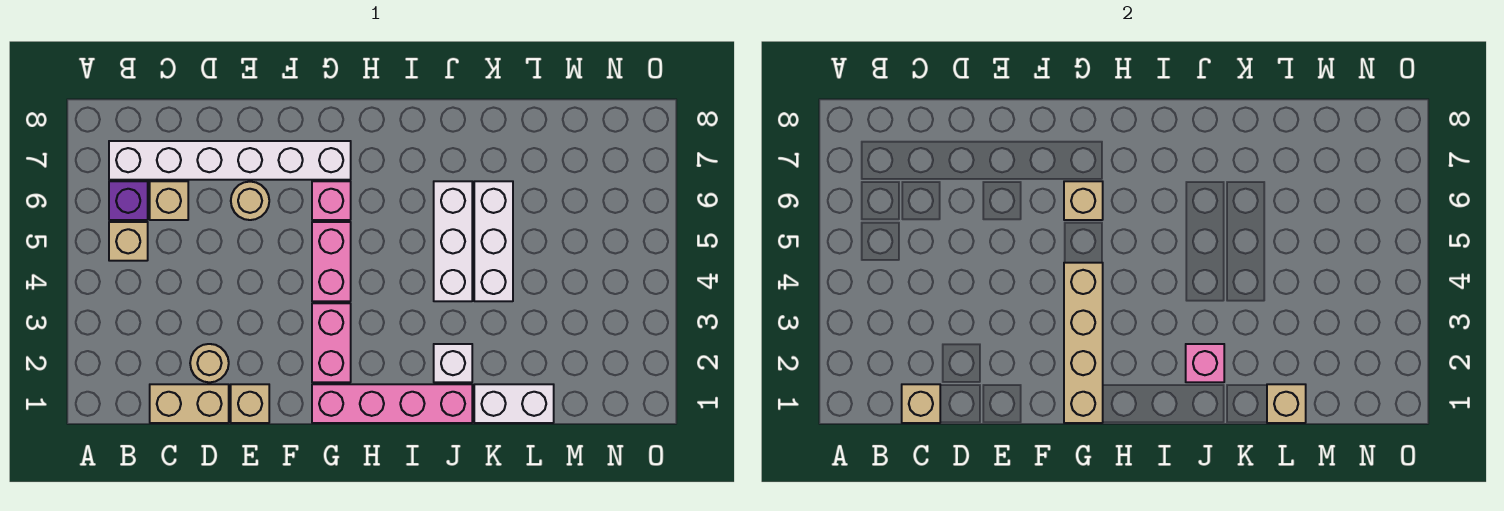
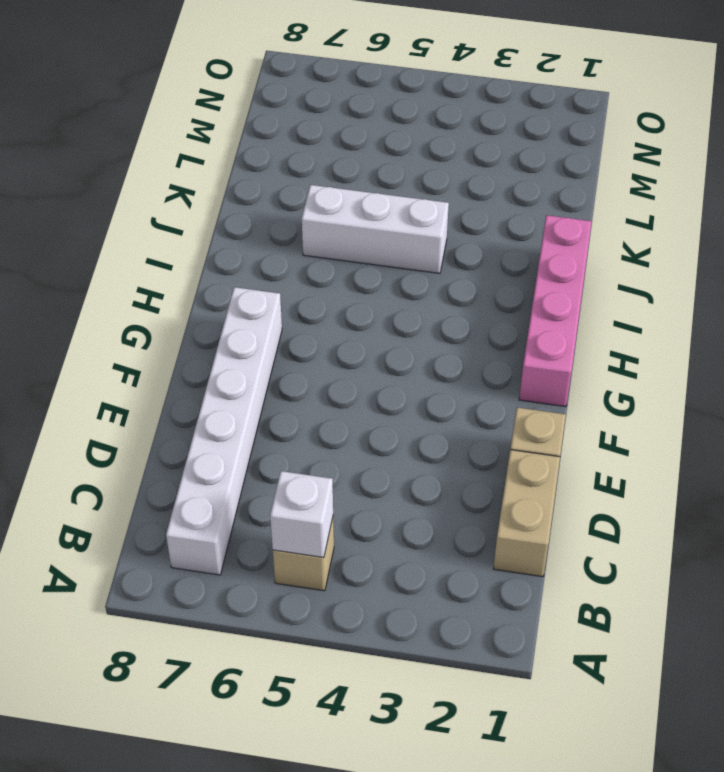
white brick B5 level 2 -> white brick J2 level 1
none -> purple brick B6 level 1
none -> tan brick C6 level 1
none -> tan round brick D2 level 1

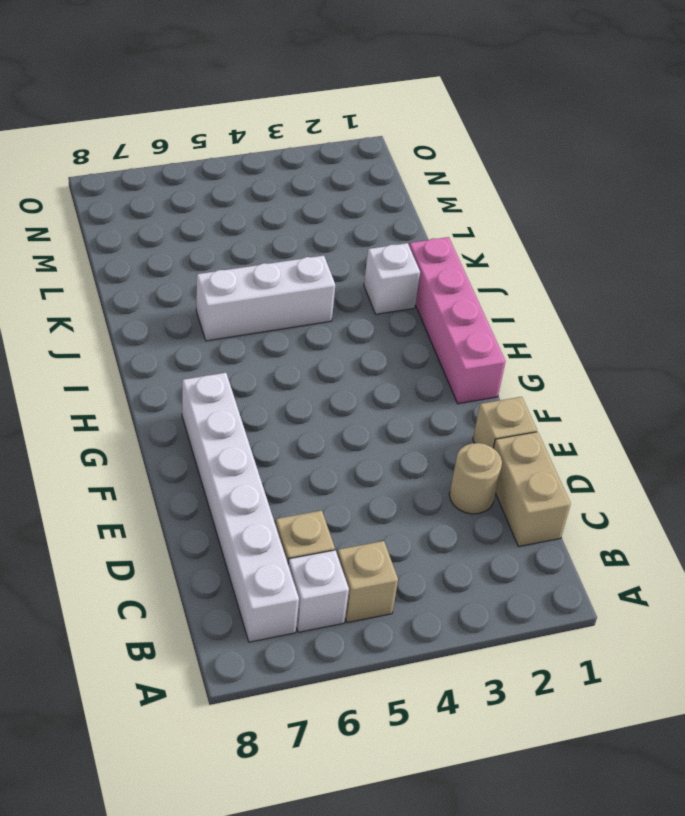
white brick B6 level 1 -> purple brick B6 level 1
none -> tan round brick E6 level 1
none -> pink brick G2:G3 level 1
none -> pink brick G4:G5 level 1

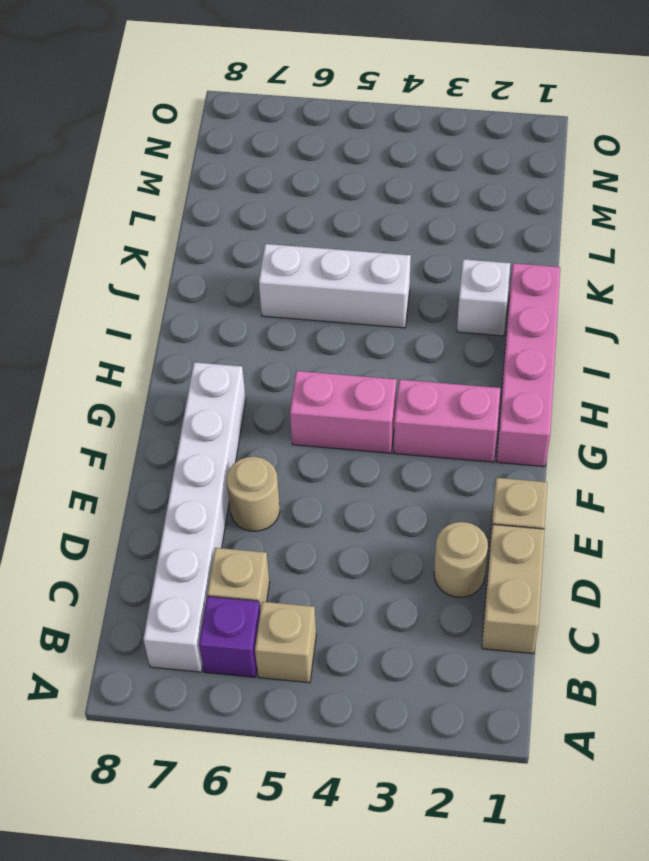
none -> pink brick G6 level 1
none -> white brick K1:L1 level 1
none -> white brick K4:K6 level 1

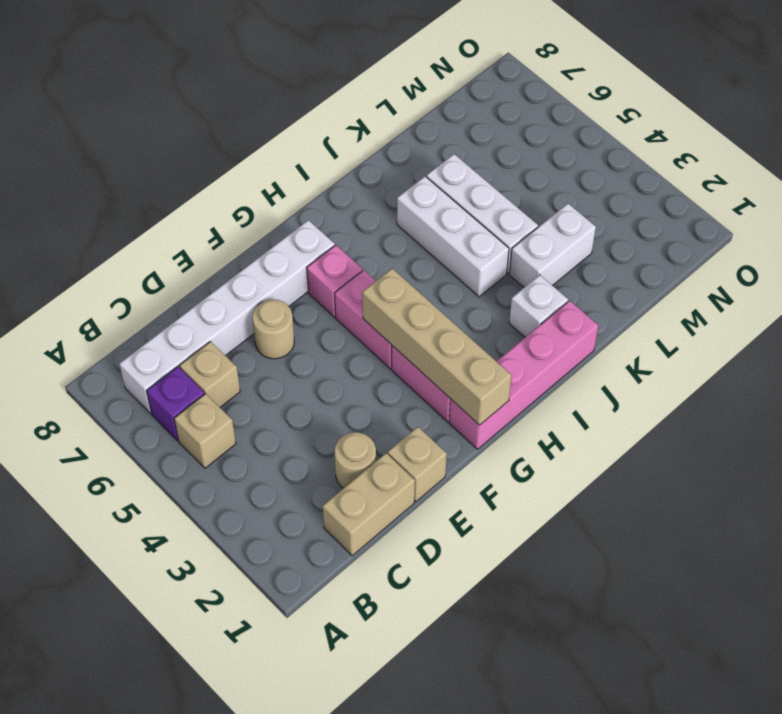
white brick K3:L3 level 1 -> white brick K1:L1 level 1
none -> tan brick C1 level 2
none -> tan brick G6 level 2
none -> pink brick J2 level 2

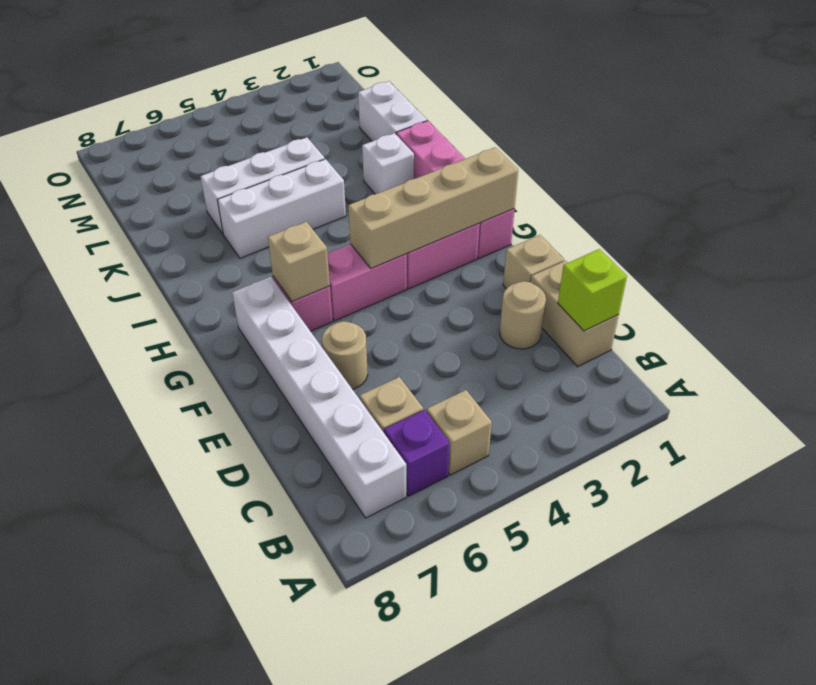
lime brick C1 level 2 -> tan brick C1 level 2
none -> pink brick J2 level 2
none -> tan brick L1 level 2

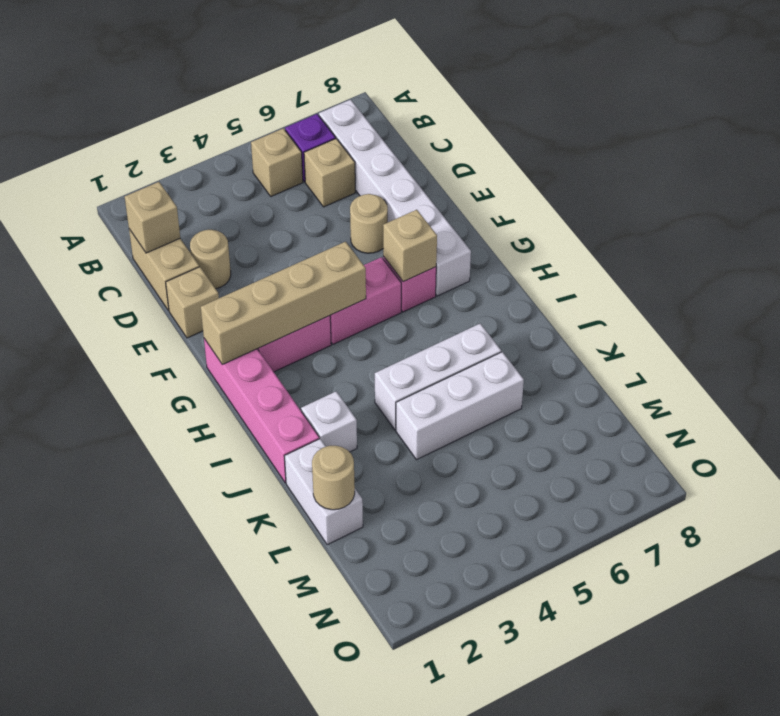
tan round brick L1 level 2 -> tan brick L1 level 2
none -> pink brick J2 level 2

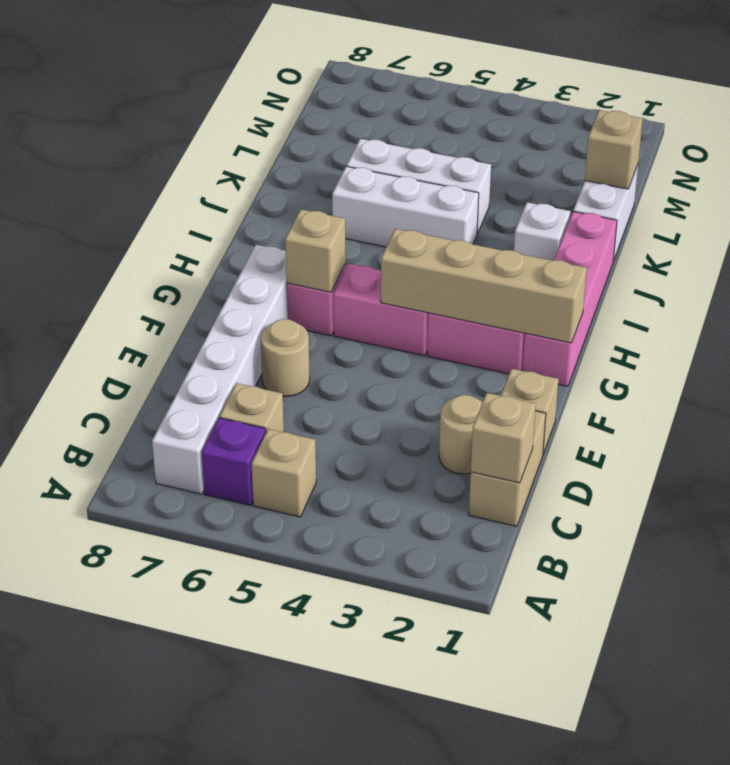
none -> pink brick J2 level 2

